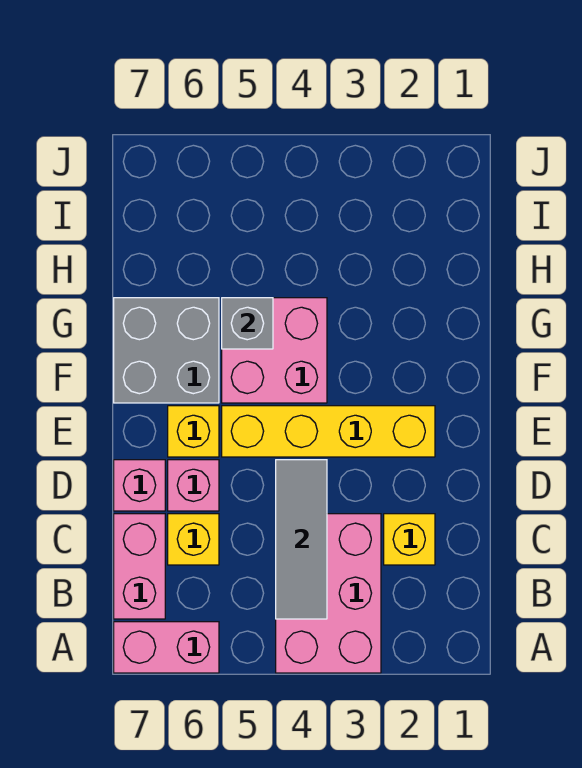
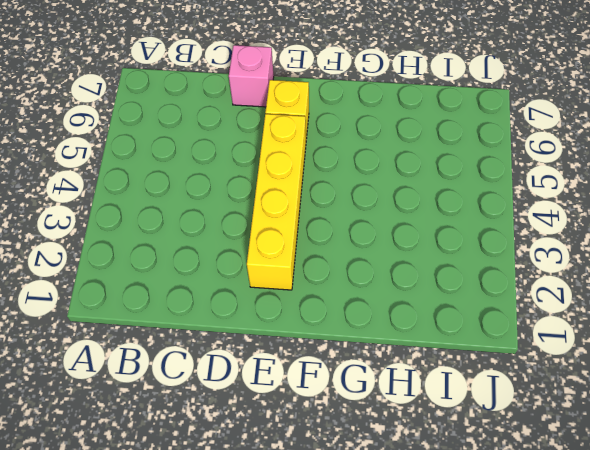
none -> pink brick A3:C4 level 1
none -> pink brick A6:A7 level 1
none -> pink brick B7:C7 level 1

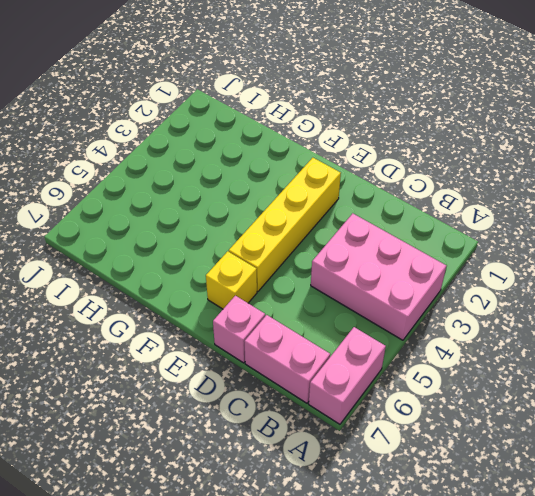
none -> yellow brick C2 level 1
none -> yellow brick C6 level 1
none -> pink brick D6 level 1

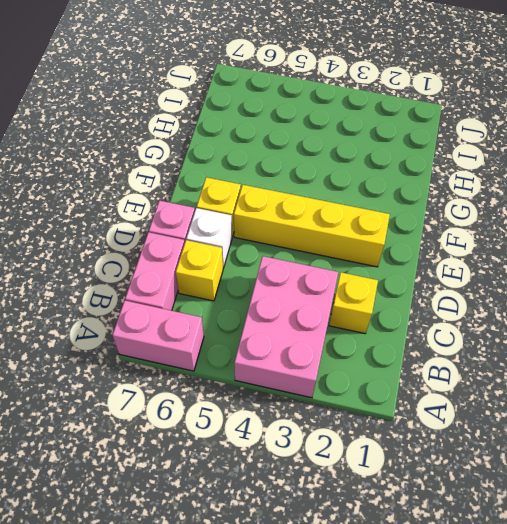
white brick D6 level 1 -> pink brick D6 level 1
none -> pink brick F4:G5 level 1
none -> grey brick F6:G7 level 1
none -> grey tile B4:D4 level 2

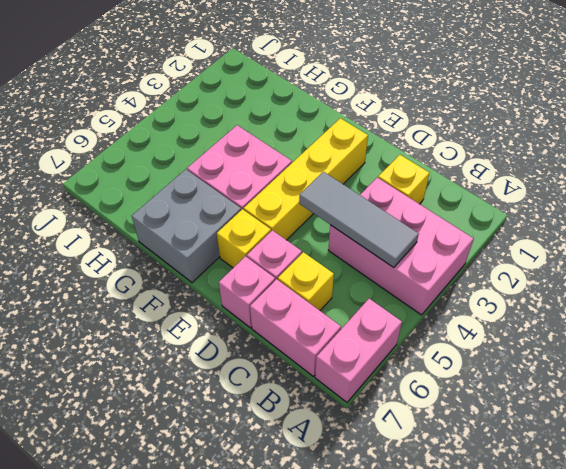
none -> grey brick G5 level 2

